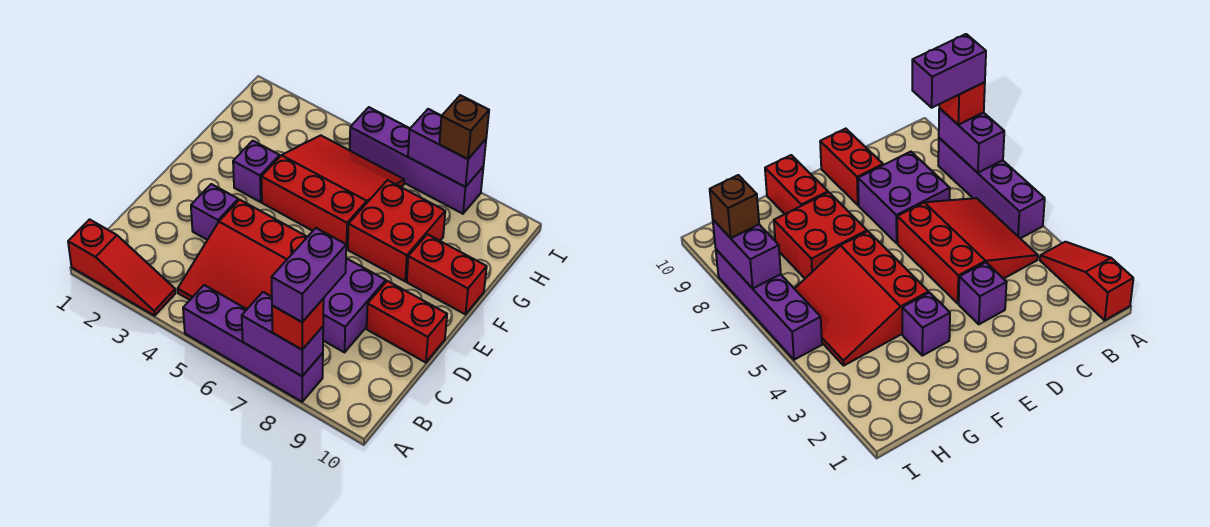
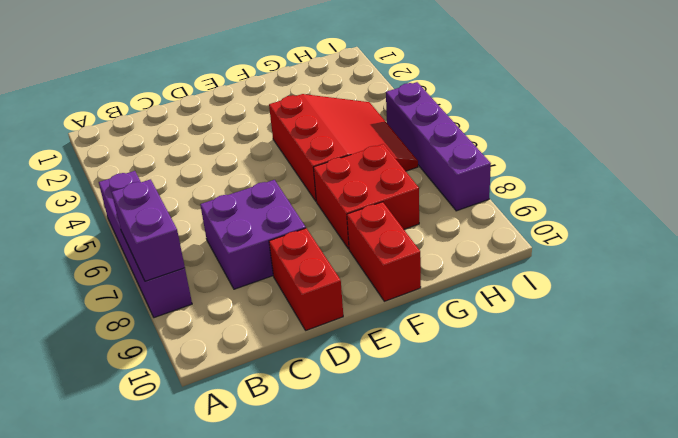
none -> red slope A1:A3 level 1 top 1
none -> red slope B4:D6 level 1 top D
none -> purple brick D3 level 1

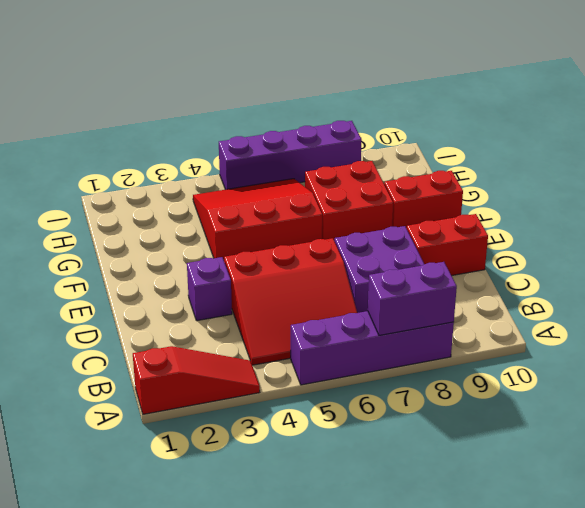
none -> purple brick F3 level 1
none -> purple brick I7:I8 level 2
none -> red brick A8 level 3

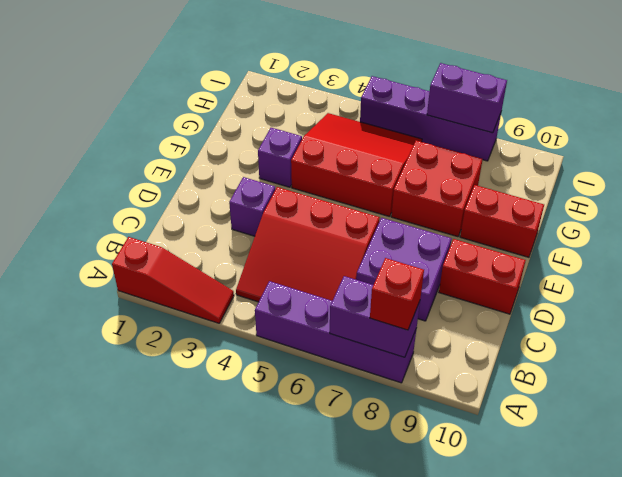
none -> brown brick I8 level 3
none -> purple brick A8:B8 level 4

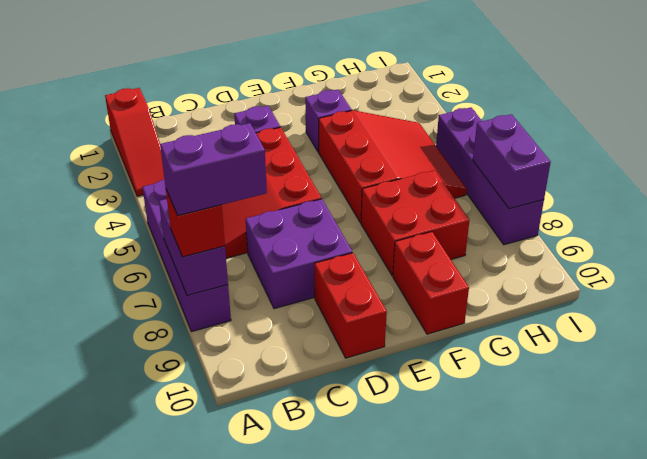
none -> brown brick I8 level 3

